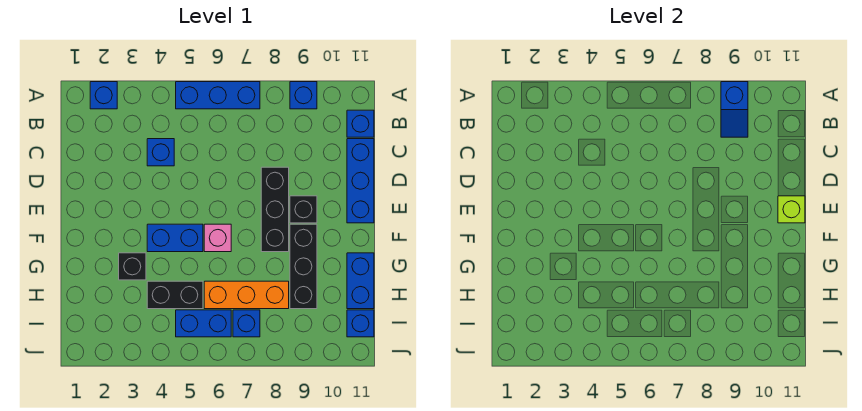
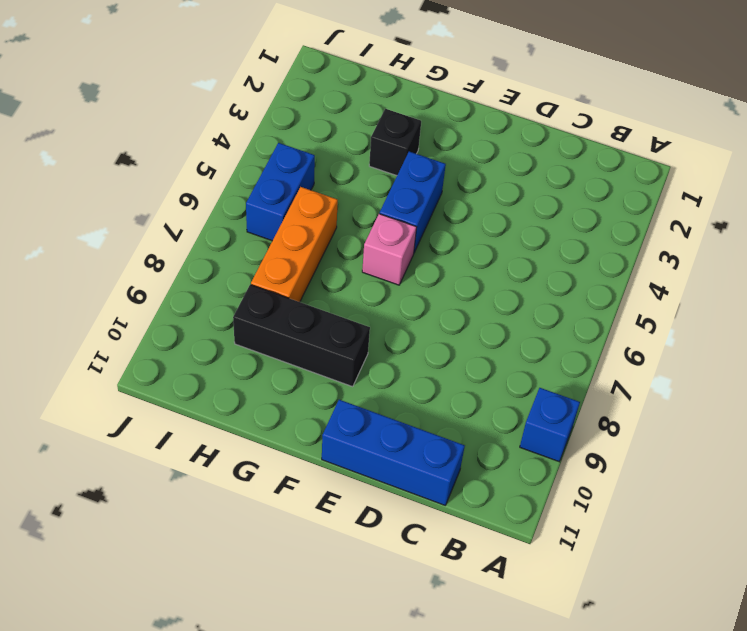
none -> blue brick A2 level 1
none -> blue brick A5:A7 level 1
none -> blue brick B11 level 1

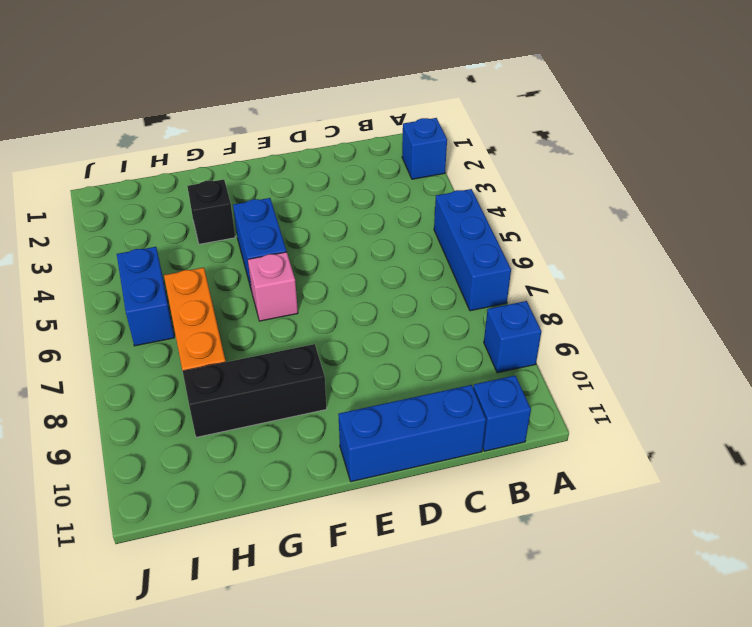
none -> blue brick C4 level 1
none -> black brick D8:F8 level 1
none -> black brick E9 level 1

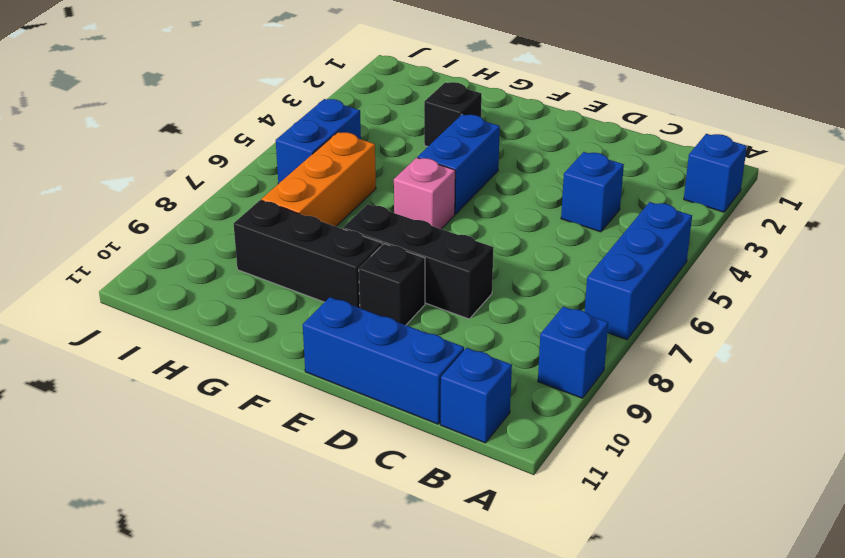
none -> blue brick G11:H11 level 1
none -> black brick H4:H5 level 1
none -> blue brick I7 level 1

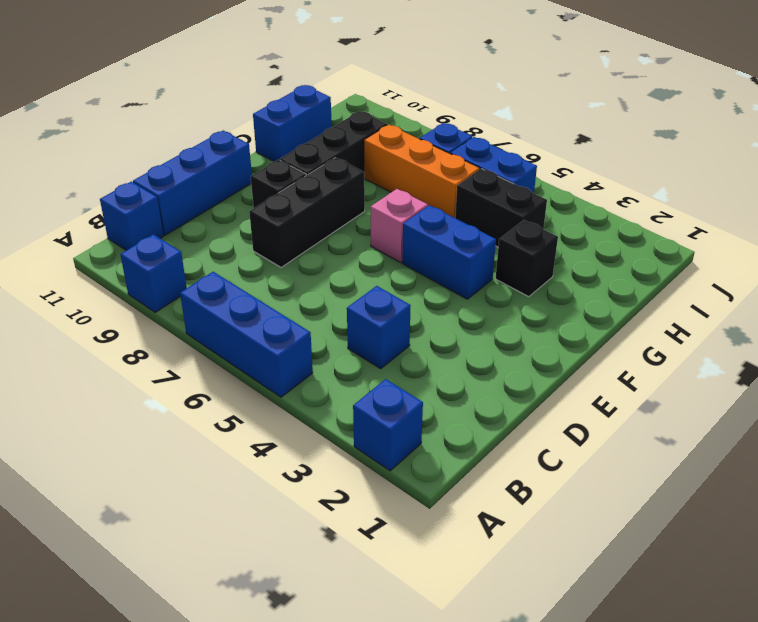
none -> blue brick I11 level 1
none -> blue slope A9:B9 level 2 top A
none -> lime brick E11 level 2

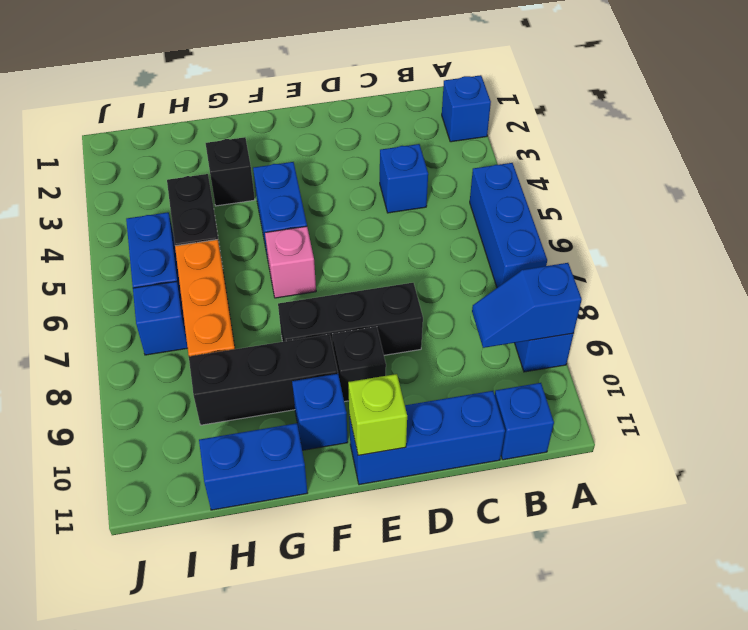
blue brick F10 level 1 -> blue brick I11 level 1

